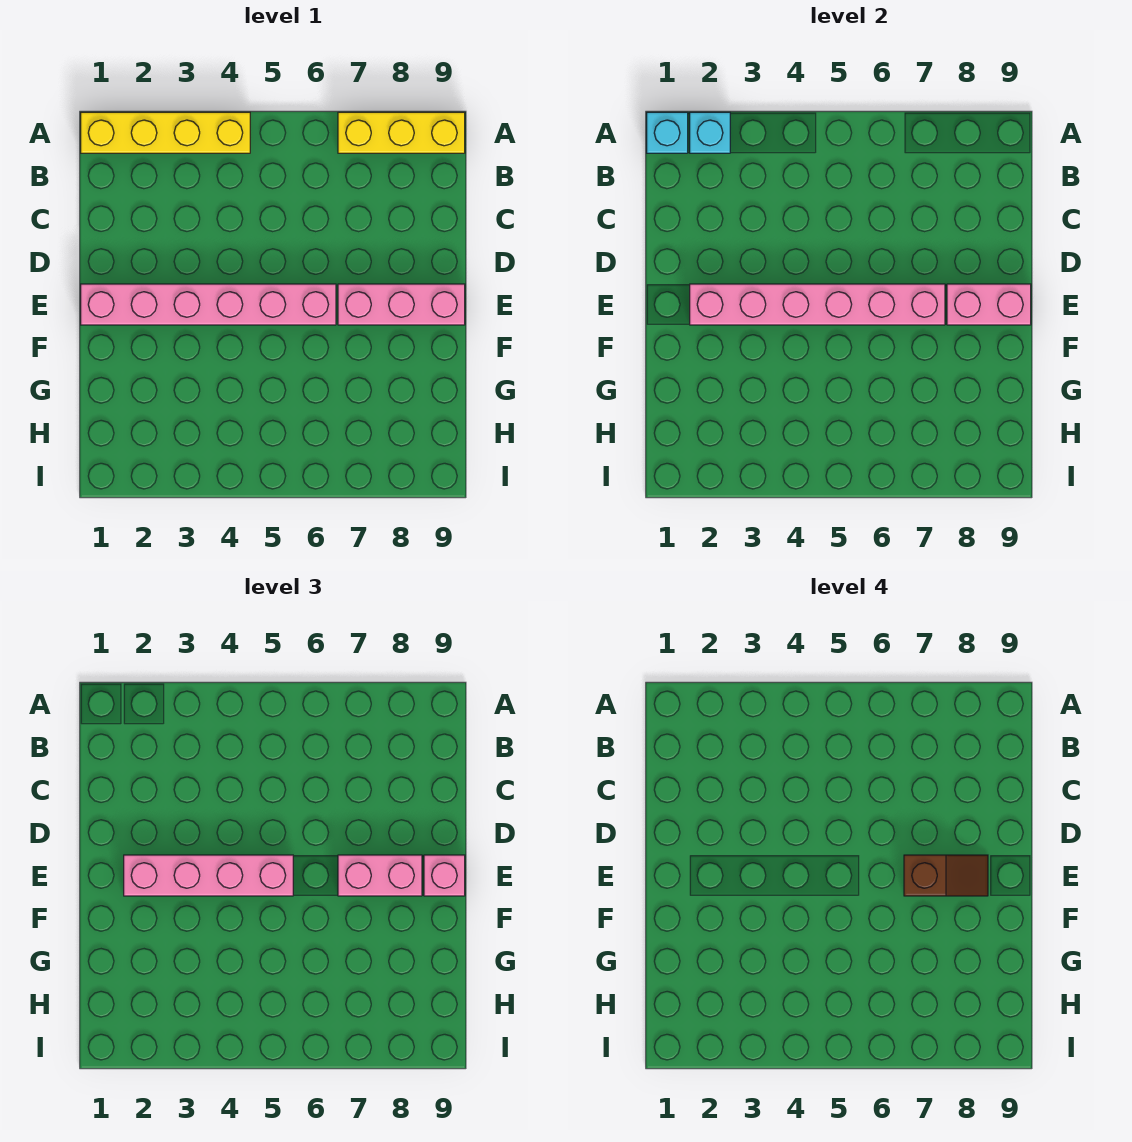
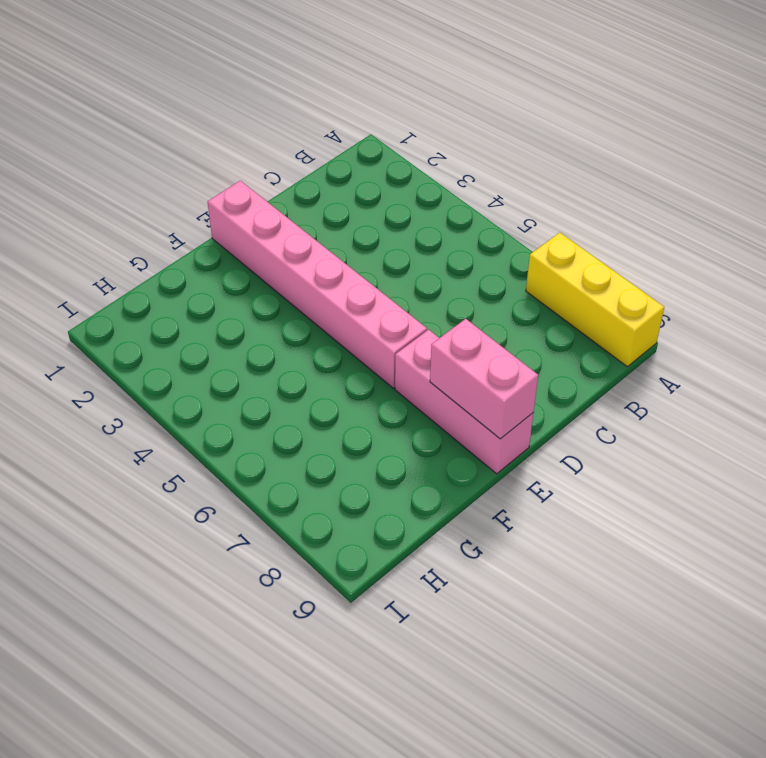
none -> yellow brick A1:A4 level 1
none -> cyan brick A1 level 2
none -> cyan brick A2 level 2

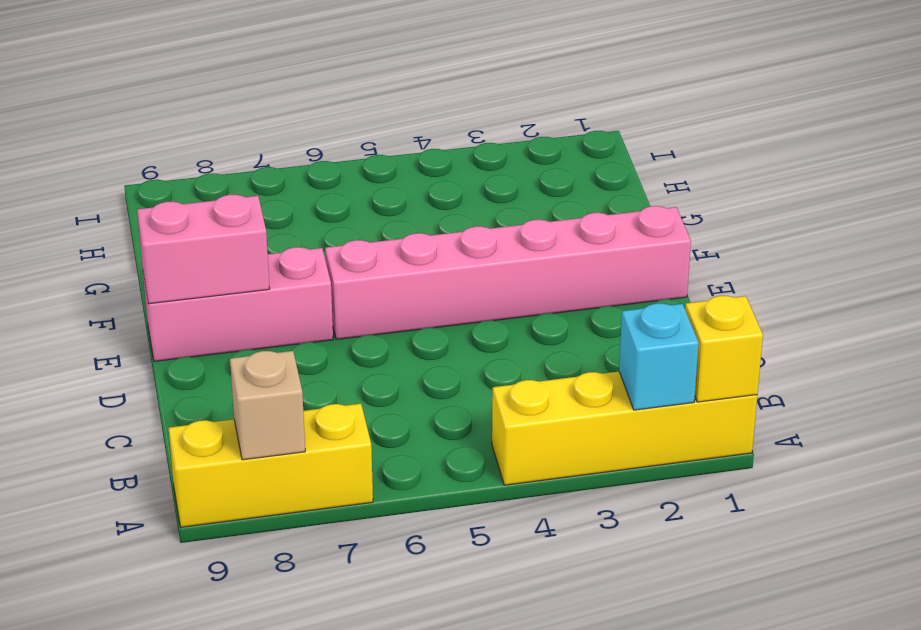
yellow brick A1 level 2 -> cyan brick A1 level 2
tan brick A8 level 2 -> none
none -> pink brick E2:E7 level 2
none -> pink brick E2:E5 level 3
none -> pink brick E7:E8 level 3

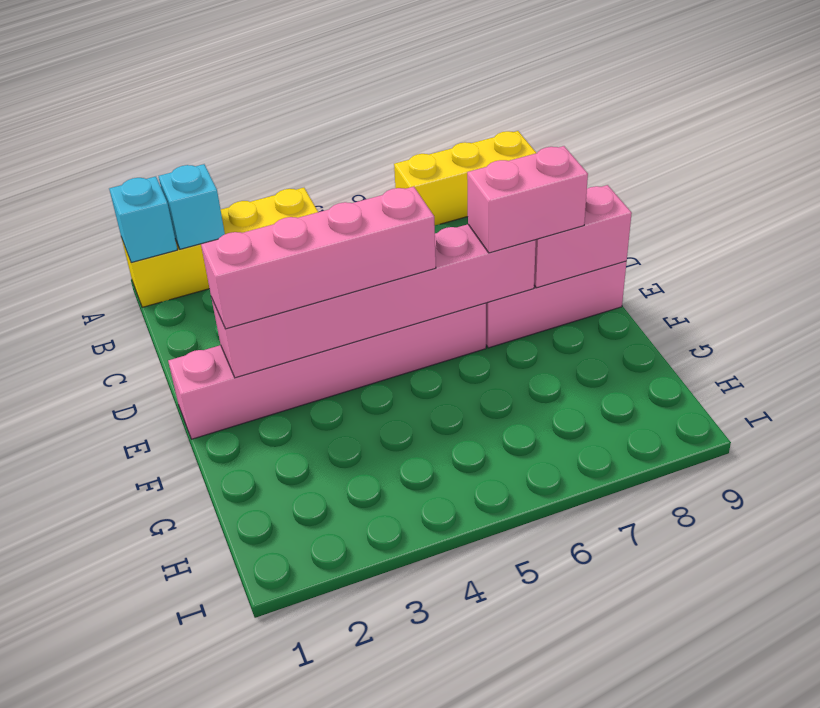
none -> pink brick E9 level 3
none -> brown slope E7:E8 level 4 top 7

